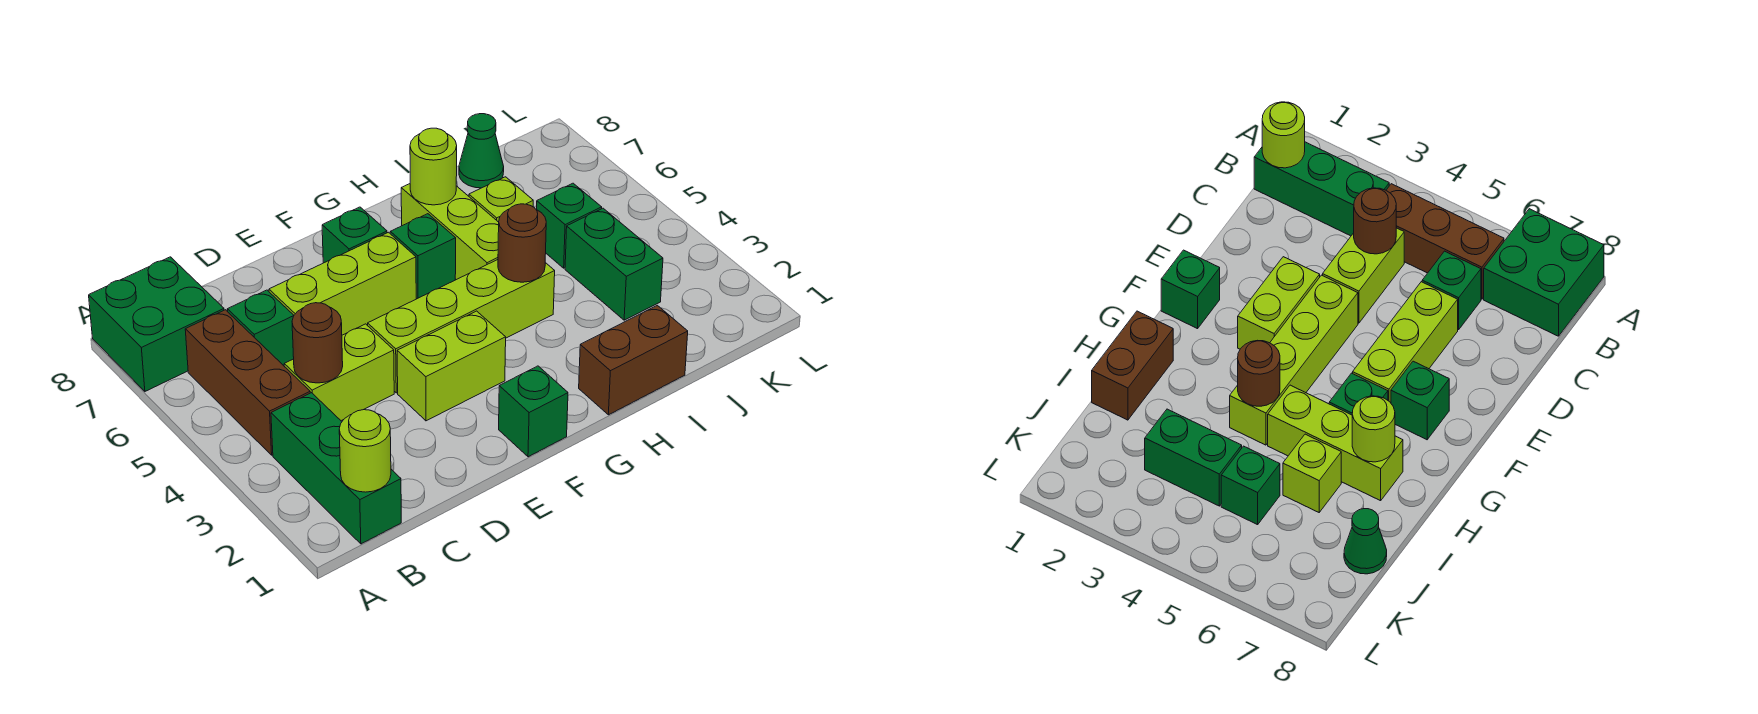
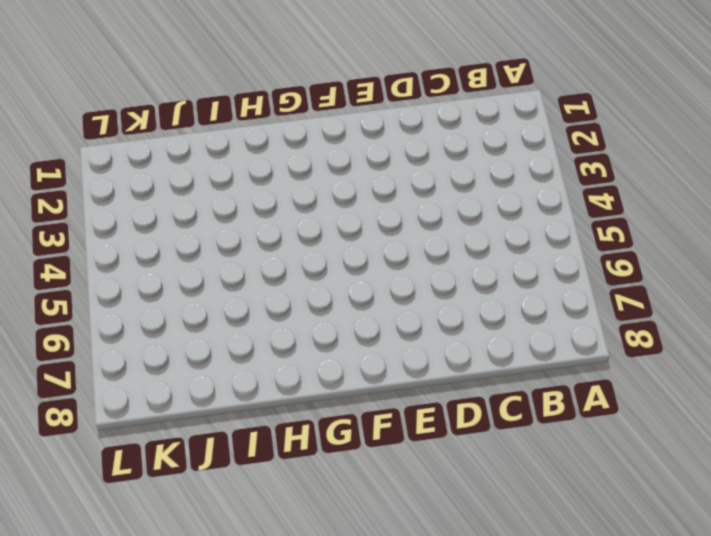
none -> green brick A7:B8 level 1
none -> green brick B1:B3 level 1
none -> brown brick B4:B6 level 1

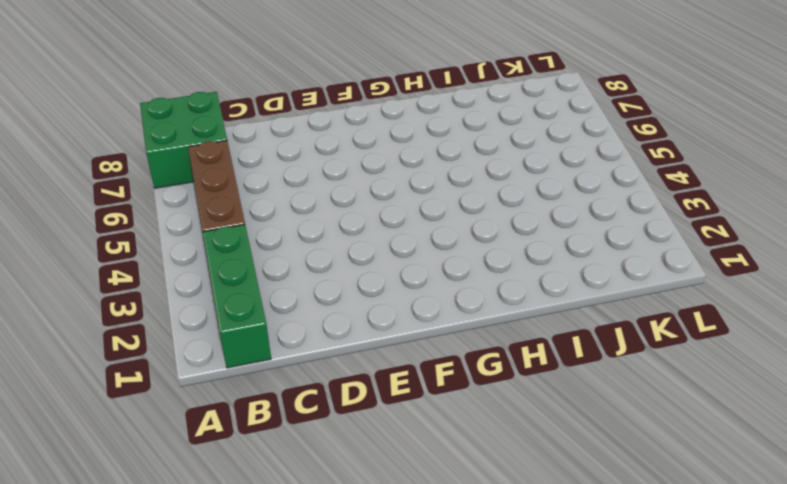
none -> lime brick C4:D4 level 1
none -> green brick C6 level 1
none -> lime brick D6:F6 level 1

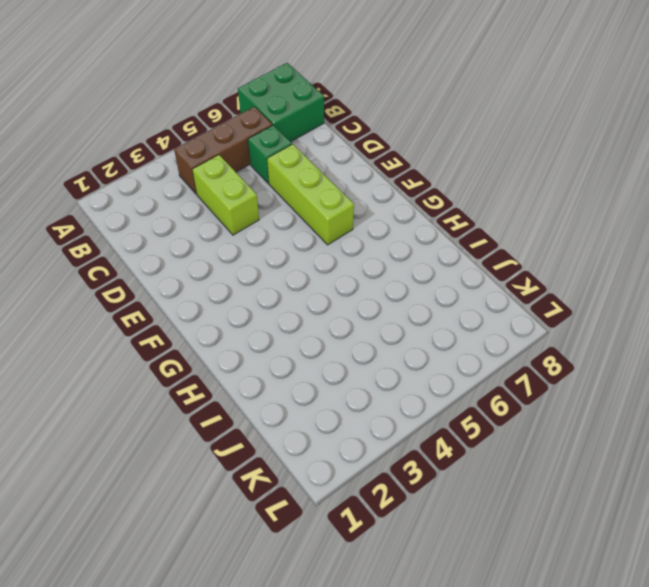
none -> green brick B1:B3 level 1
none -> lime brick E3:F3 level 1
none -> lime brick E4:H4 level 1

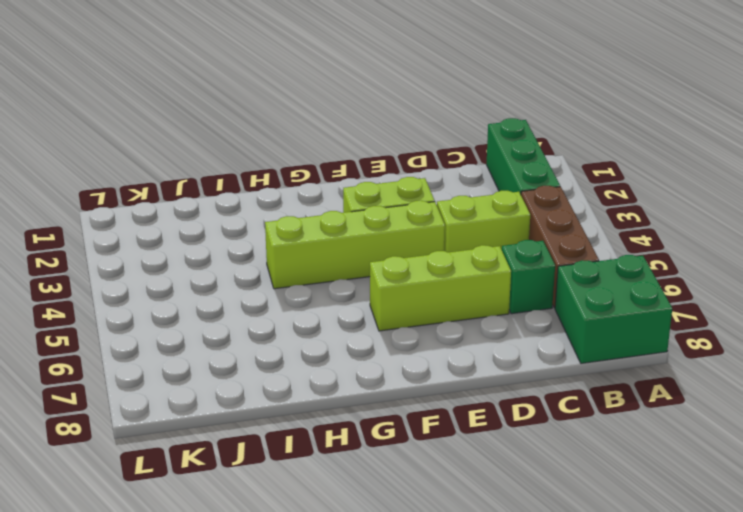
none -> green brick F1 level 1
none -> green brick F7 level 1
none -> green brick G6 level 1

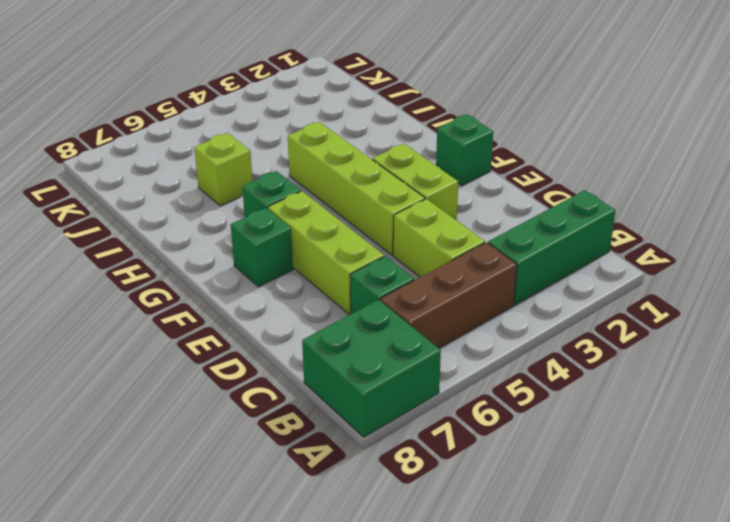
none -> brown brick H1:I1 level 1
none -> lime brick H5:H7 level 1
none -> green brick J3:J4 level 1

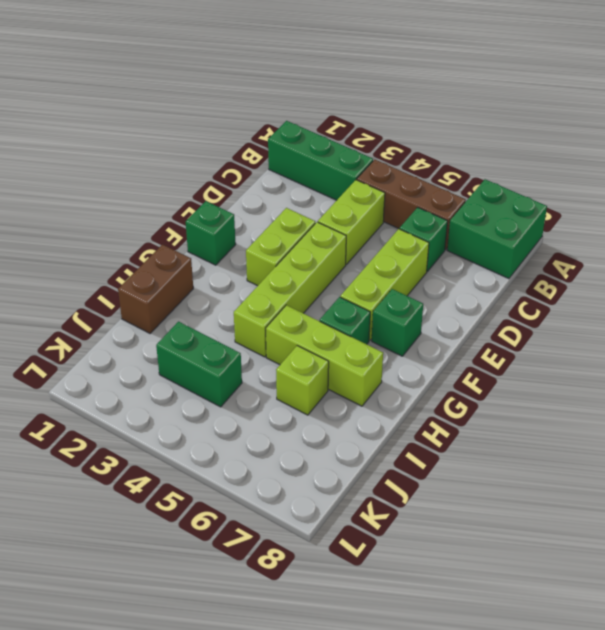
none -> green brick J5 level 1
none -> green cone J8 level 1
none -> lime round brick B1 level 2

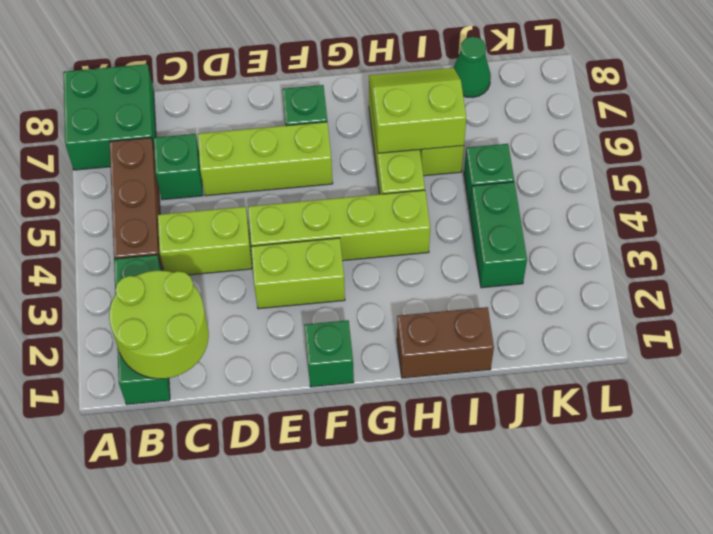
lime round brick B1:C2 level 2 -> lime round brick B1 level 2
lime slope H6:I7 level 2 top 6 -> lime round brick H7 level 2
none -> green brick G6 level 1
none -> brown round brick C4 level 2
none -> brown round brick H4 level 2

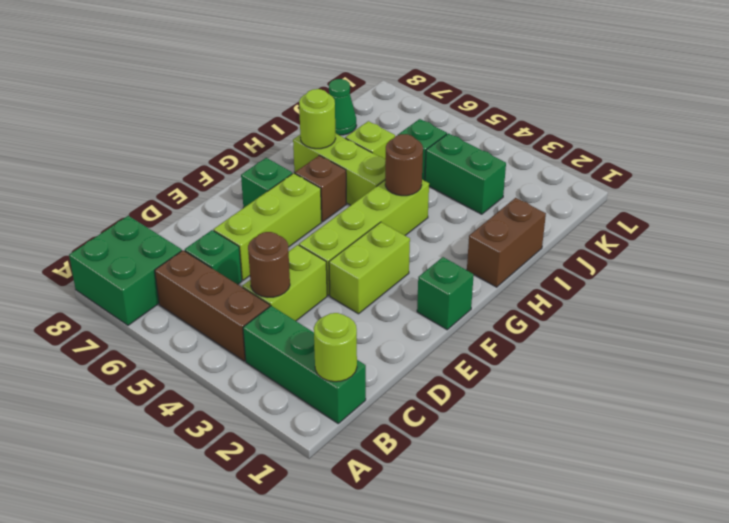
brown brick G6 level 1 -> green brick G6 level 1

